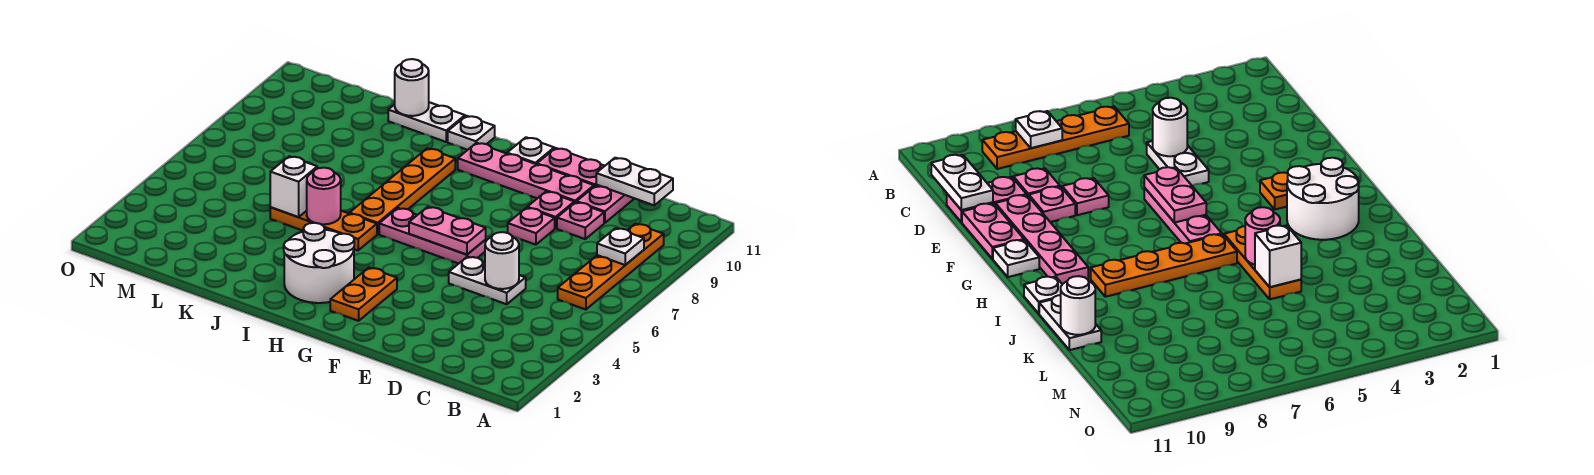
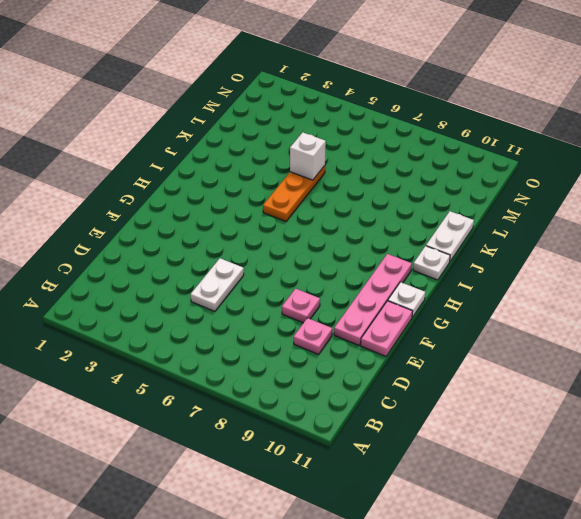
none -> orange plate B6:B9 level 1
none -> pink plate D10:D11 level 1
none -> pink plate E9 level 1

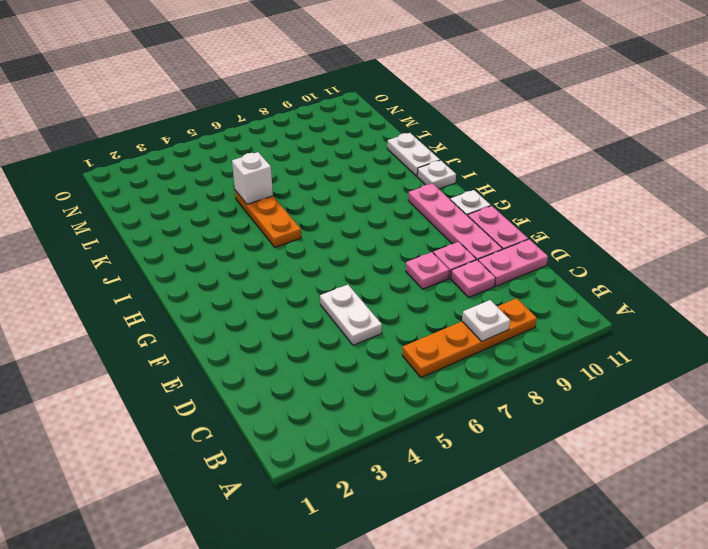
none -> pink plate F6:H6 level 1
none -> orange plate G2:G3 level 1
none -> white round brick H2:I3 level 1

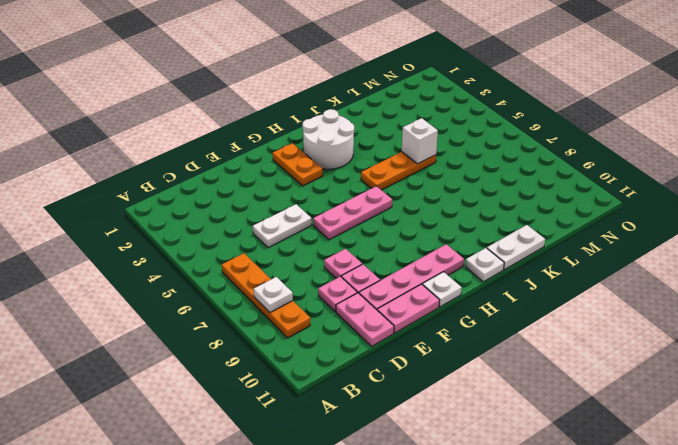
none -> orange plate I6:I9 level 1
none -> white plate C11:D11 level 2
none -> white round brick D5 level 2

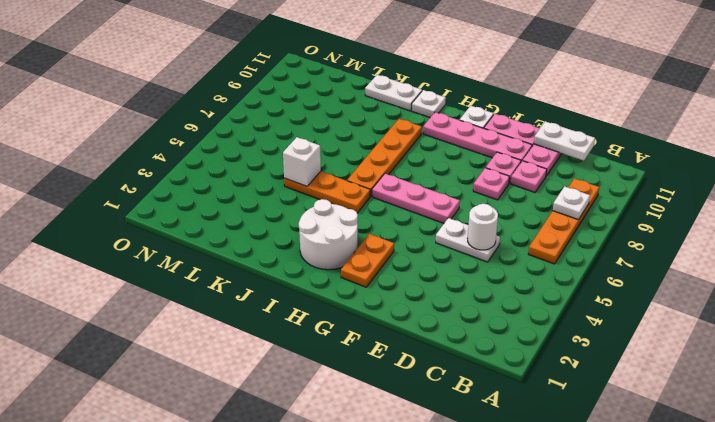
none -> pink plate F6:G6 level 2
none -> pink round brick J5 level 2
none -> white round brick K11 level 2

